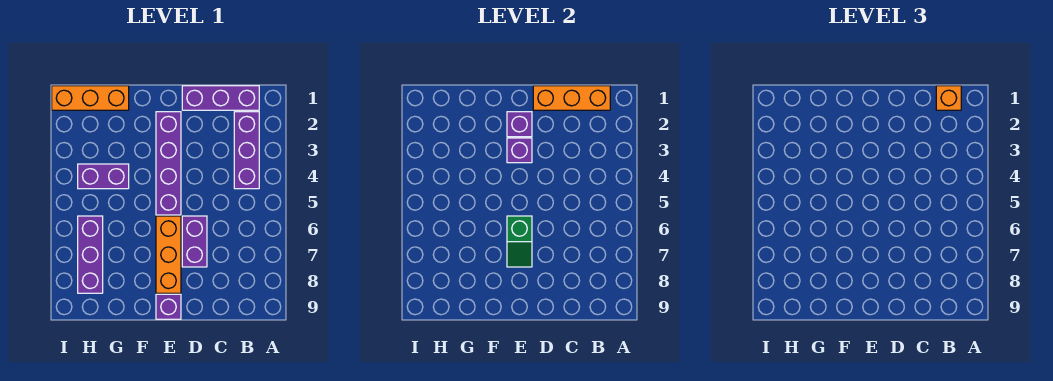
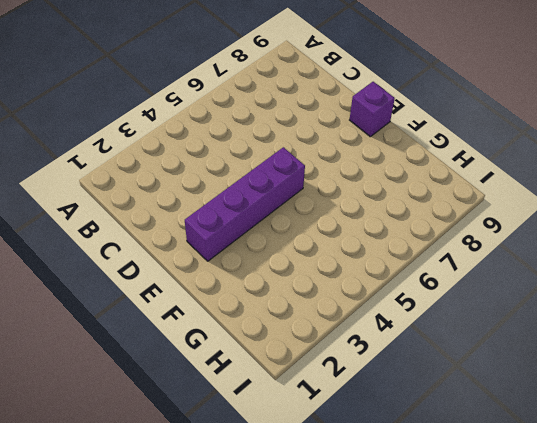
none -> purple brick B1:D1 level 1
none -> purple brick B2:B4 level 1
none -> purple brick D6:D7 level 1

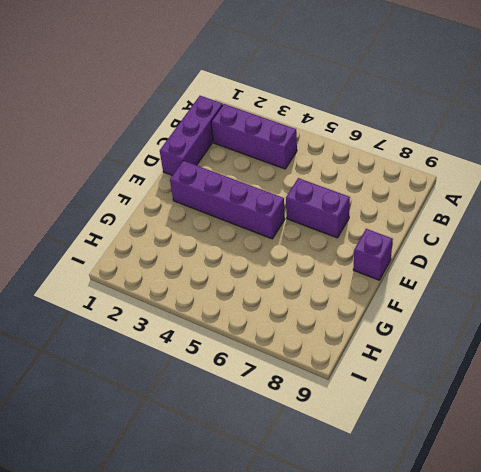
none -> orange brick E6:E8 level 1
none -> orange brick G1:I1 level 1
none -> purple brick G4:H4 level 1

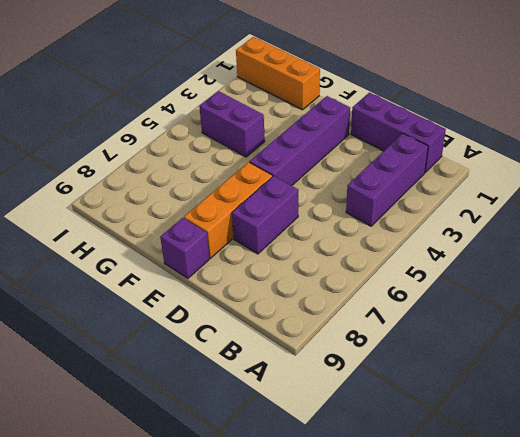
none -> purple brick H6:H8 level 1
none -> orange brick B1:D1 level 2
none -> purple brick E2 level 2

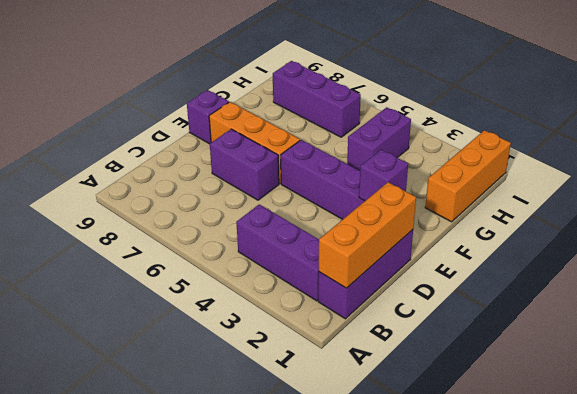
none -> purple brick E3 level 2
none -> green slope E6:E7 level 2 top 6
none -> orange brick B1 level 3

